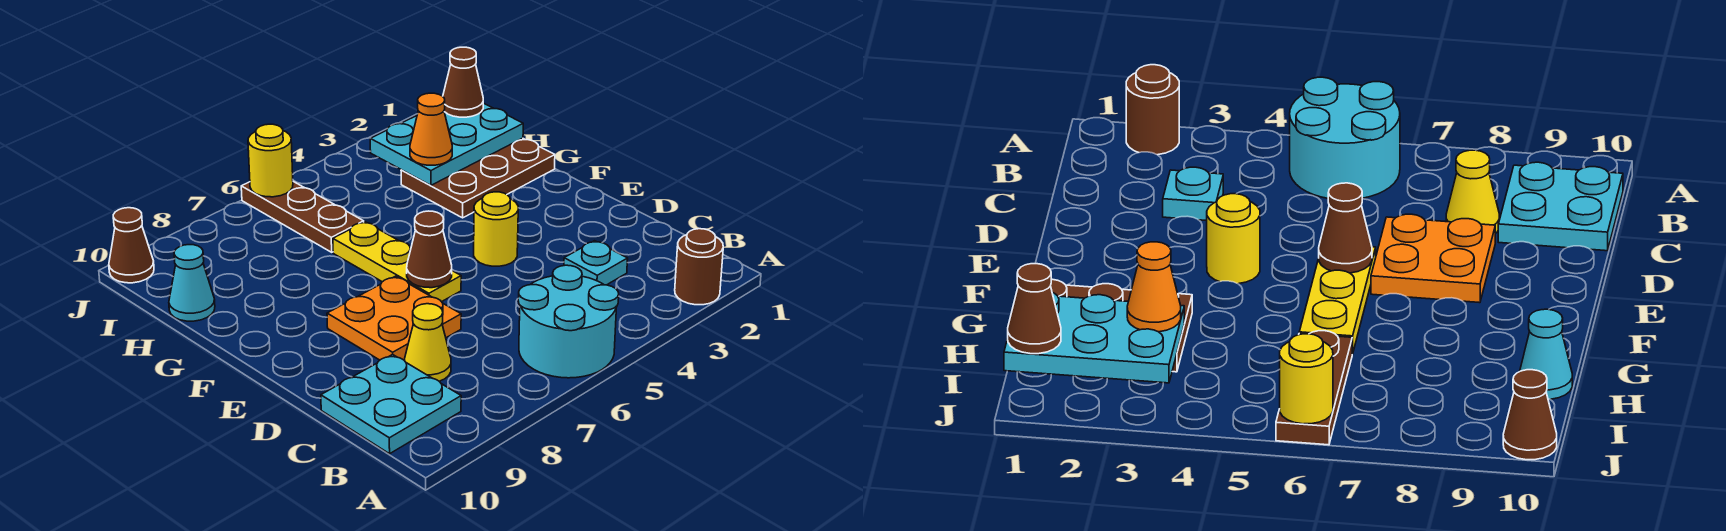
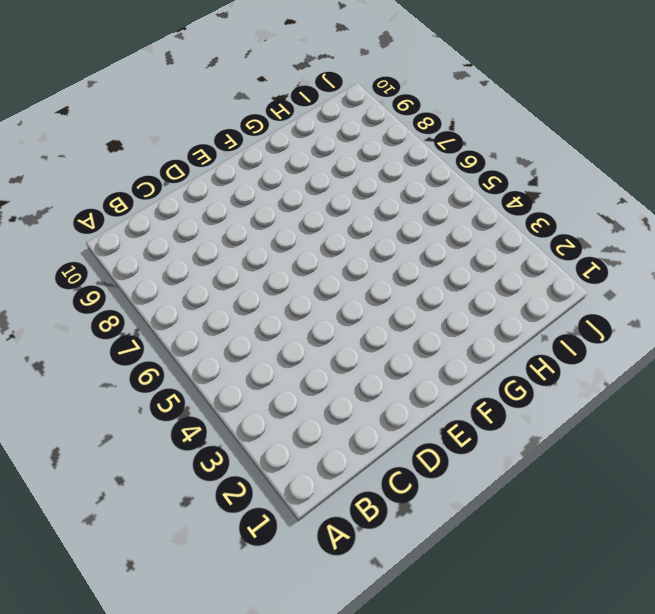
none -> brown round brick A2 level 1
none -> cyan round brick A5:B6 level 1
none -> cyan plate B9:C10 level 1

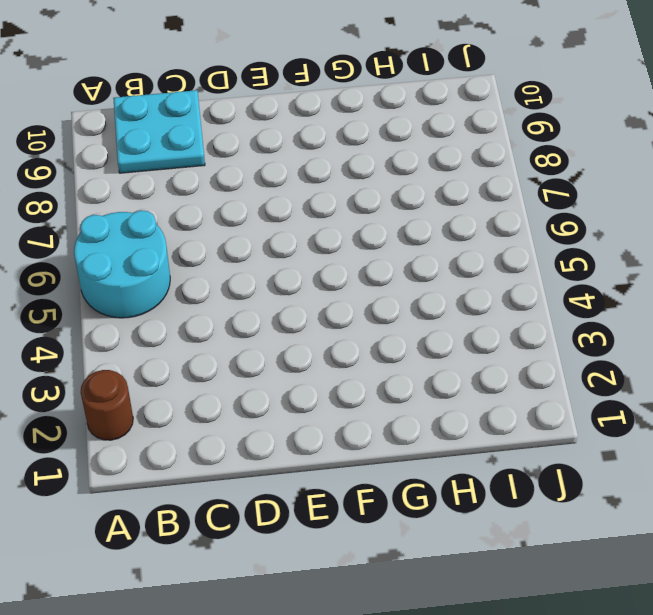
none -> cyan plate C3 level 1
none -> yellow cone C8 level 1
none -> orange plate D7:E8 level 1

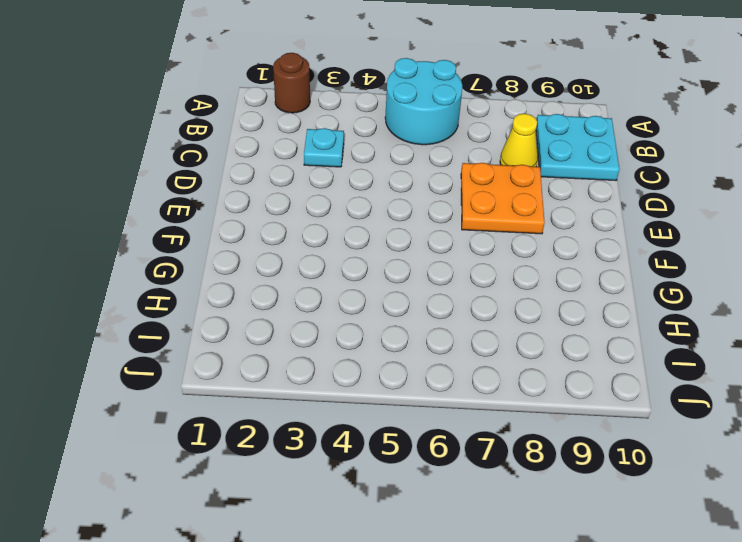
none -> yellow round brick E4 level 1
none -> yellow plate E6:G6 level 1
none -> brown plate G1:H3 level 1

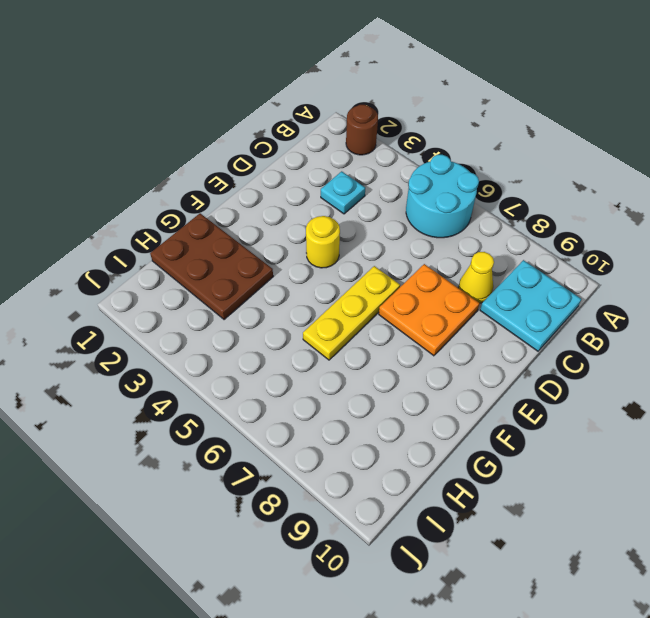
none -> brown plate H6:J6 level 1
none -> cyan cone H10 level 1
none -> brown cone J10 level 1

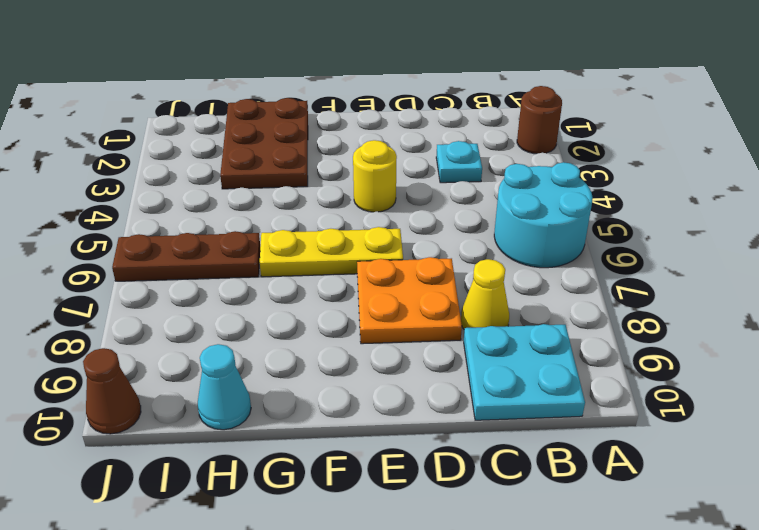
none -> brown cone E6 level 2
none -> cyan plate H1:I3 level 2
none -> yellow round brick J6 level 2

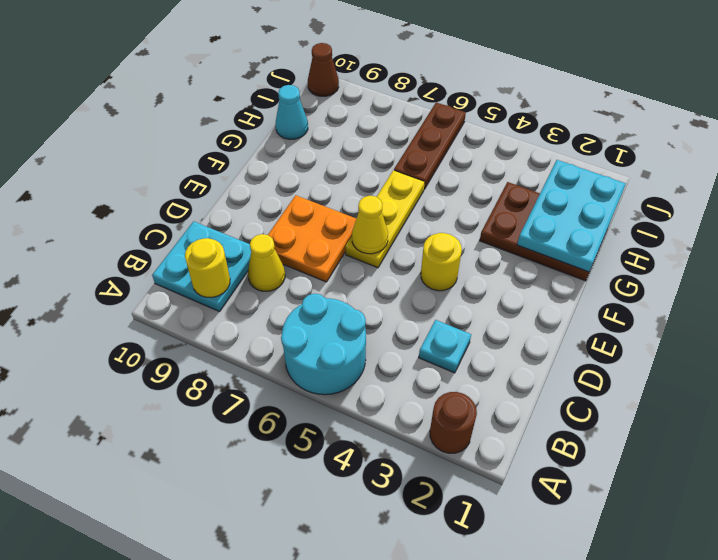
yellow round brick B9 level 2 -> yellow round brick J6 level 2
yellow cone E6 level 2 -> brown cone E6 level 2
cyan plate G1:I2 level 2 -> cyan plate H1:I3 level 2
none -> orange cone H3 level 3
none -> brown cone I1 level 3

